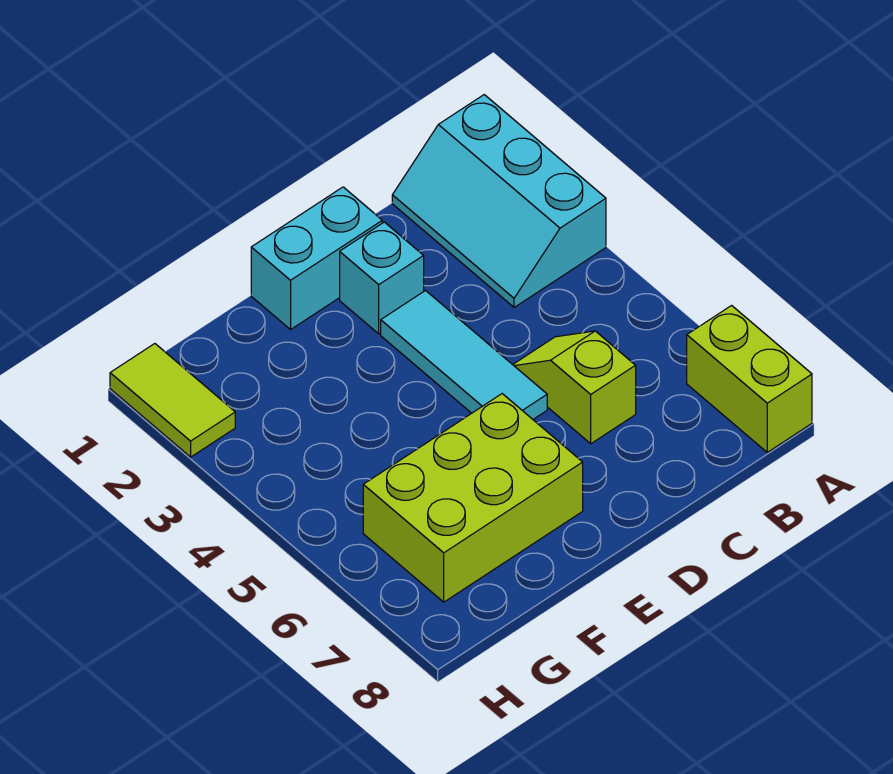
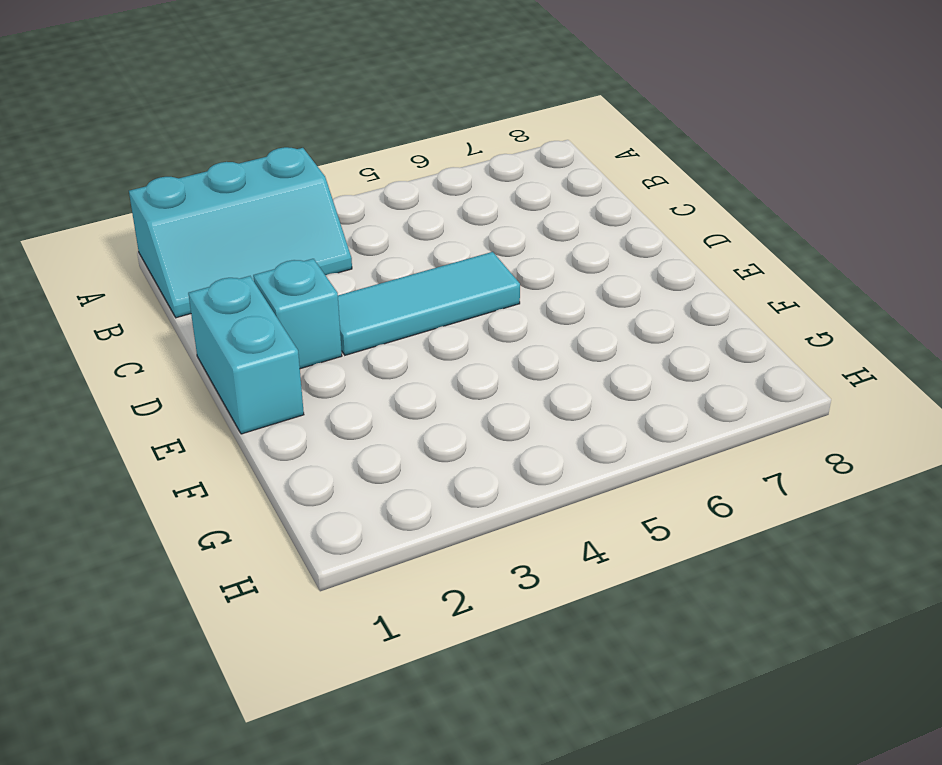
none -> lime brick A7:A8 level 1
none -> lime slope C5:C6 level 1 top 6

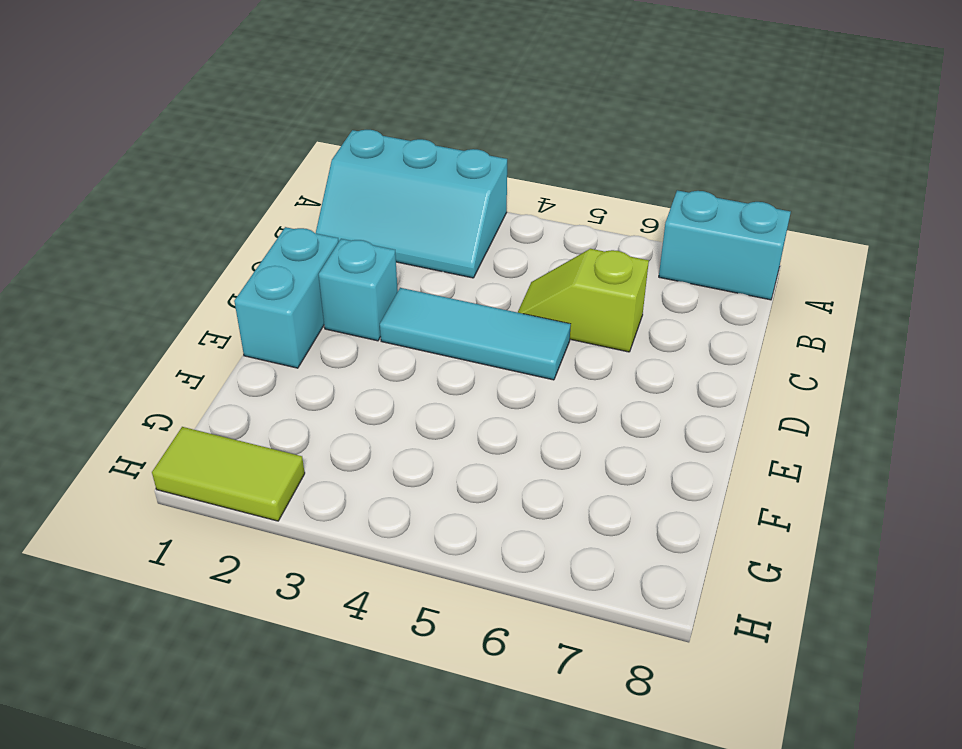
cyan brick A7:A8 level 1 -> lime brick A7:A8 level 1
none -> lime brick E6:G7 level 1

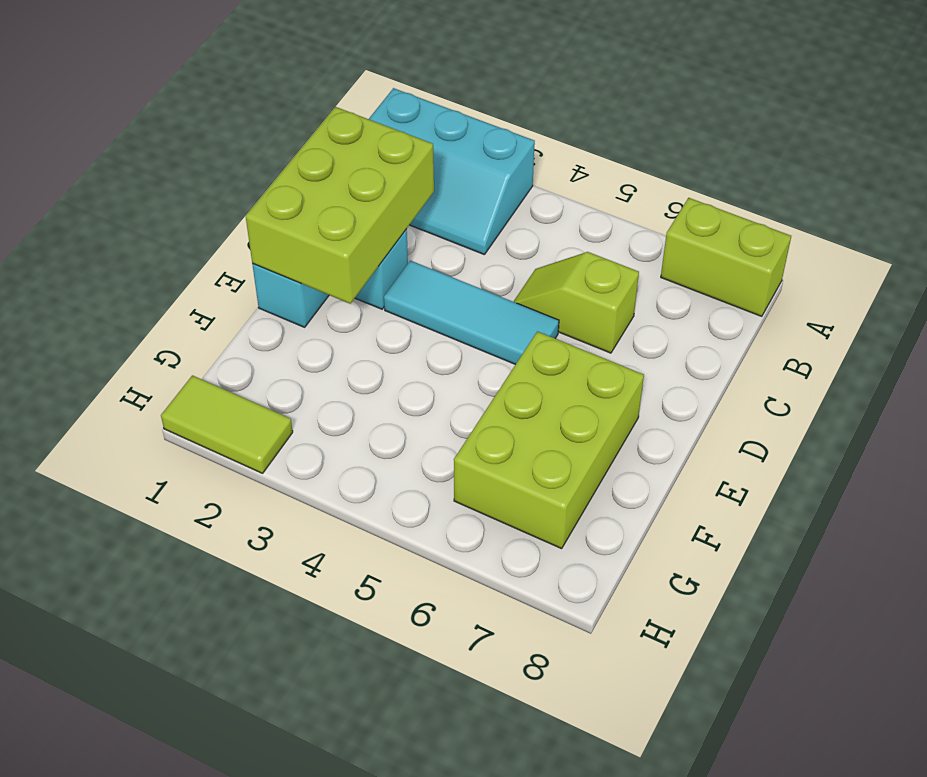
lime brick C1:E2 level 2 -> none

